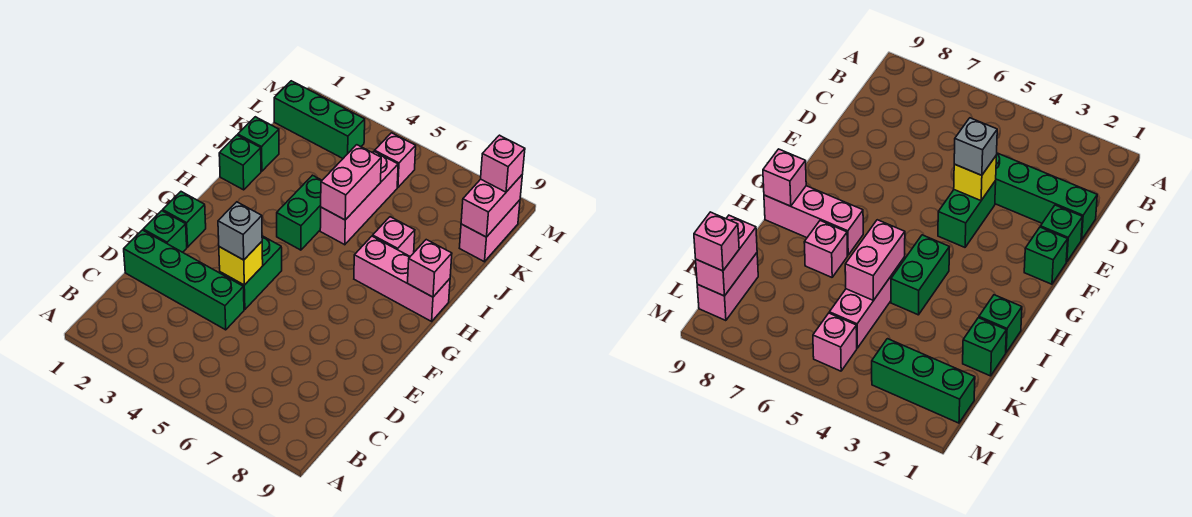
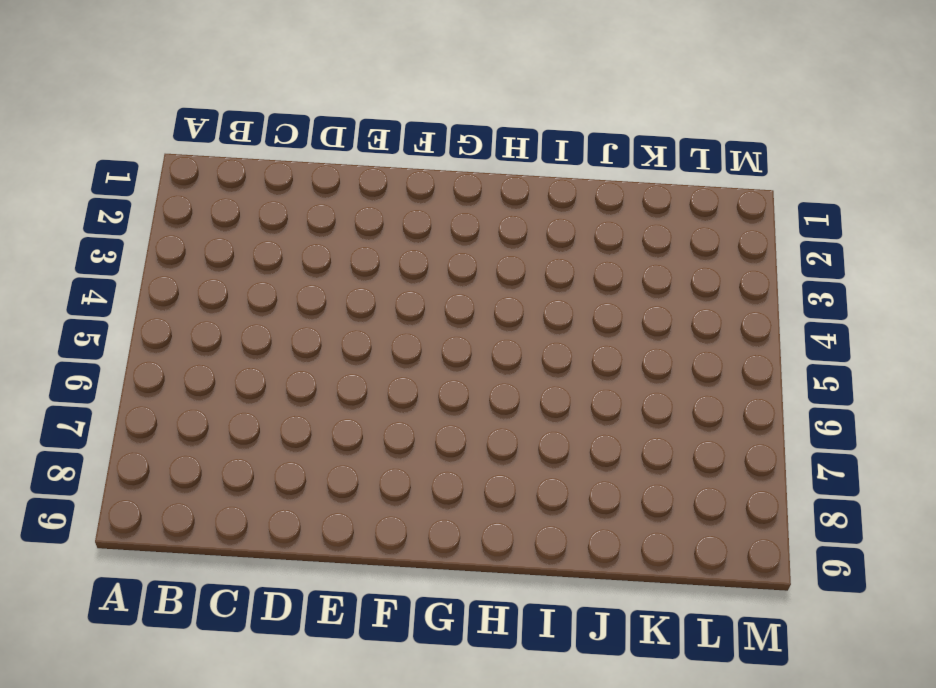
none -> green brick D1:D4 level 1
none -> green brick E1 level 1
none -> green brick E4:F4 level 1

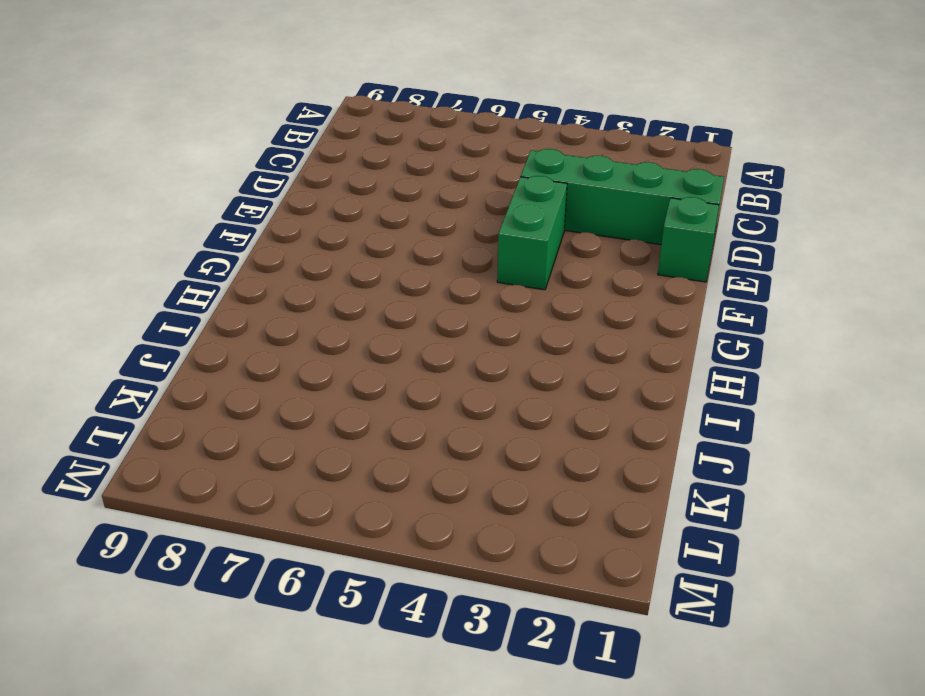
none -> green brick F1 level 1
none -> green brick H4:I4 level 1
none -> pink brick H7:H9 level 1

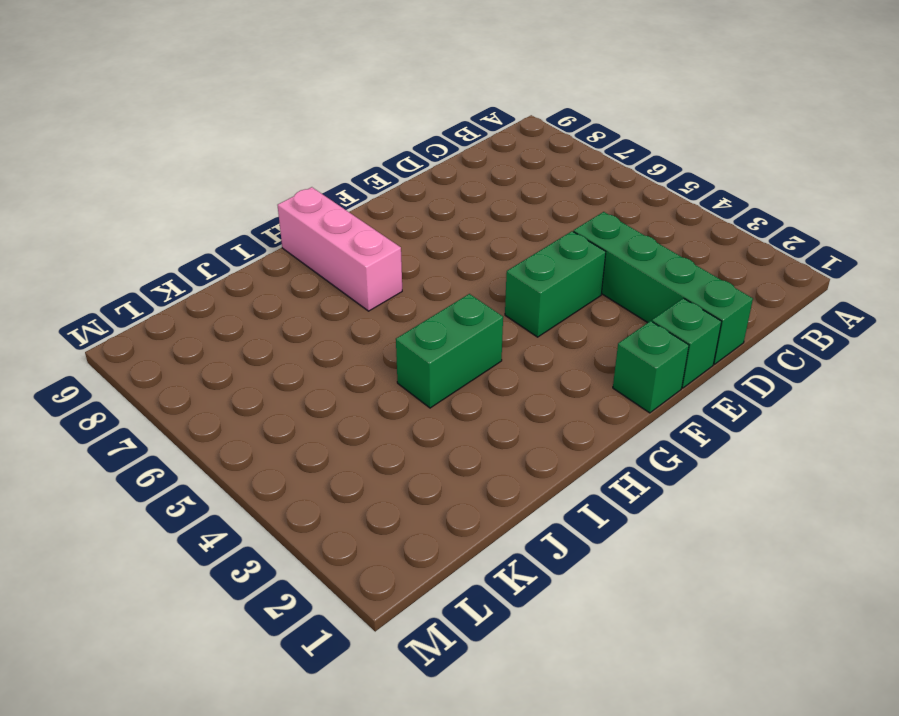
none -> green brick I1 level 1
none -> pink brick I5:K5 level 1
none -> pink brick I7 level 1

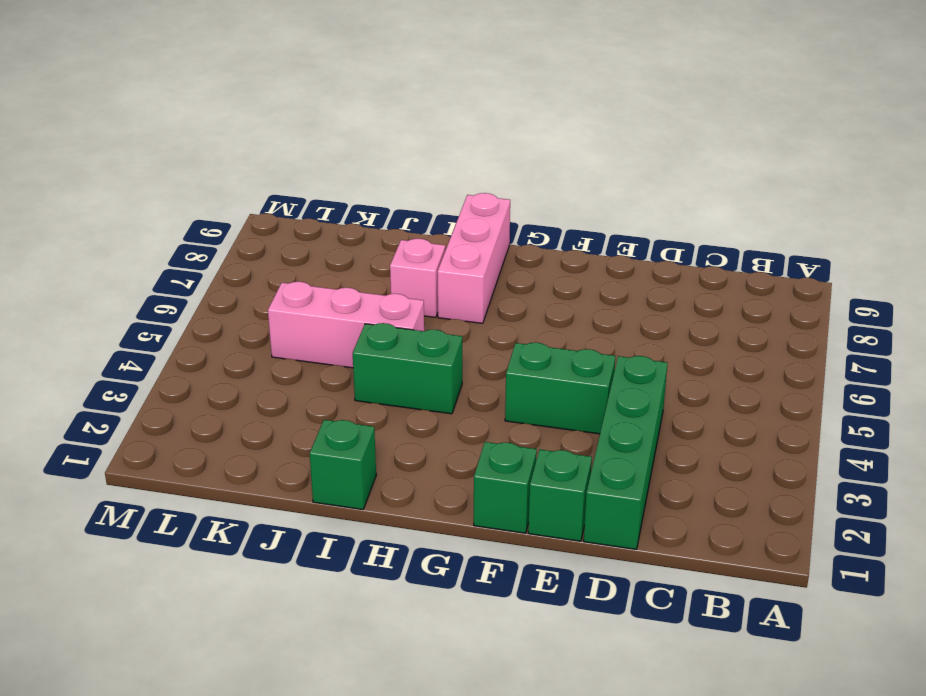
none -> green brick J1 level 1
none -> pink brick K9:L9 level 1
none -> green brick L1:L3 level 1

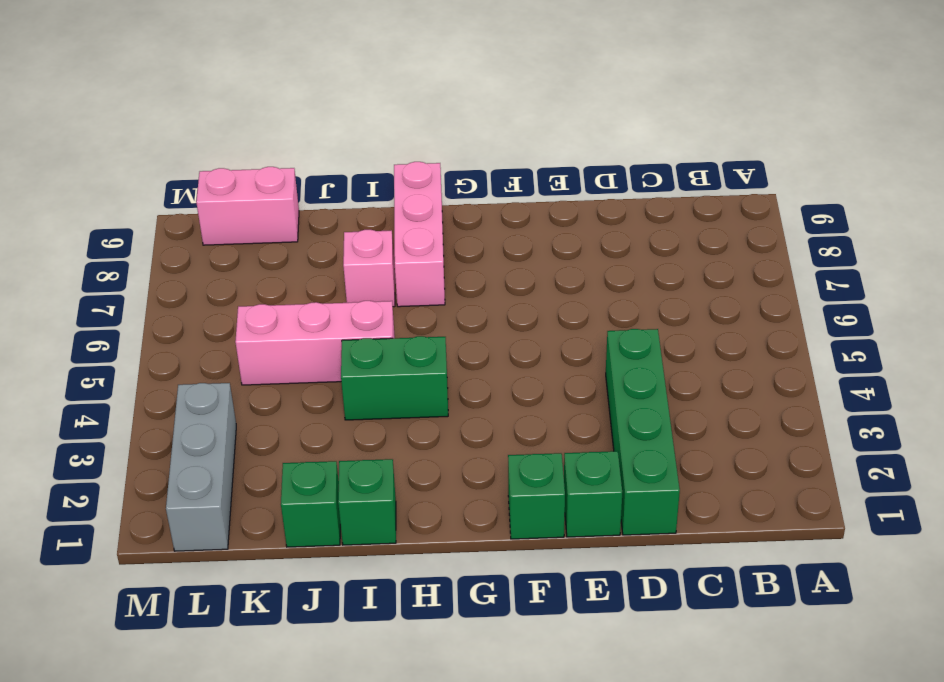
grey brick L1:L3 level 1 -> green brick L1:L3 level 1
none -> green brick E4:F4 level 1
none -> pink brick L5 level 1
none -> yellow brick E4 level 2

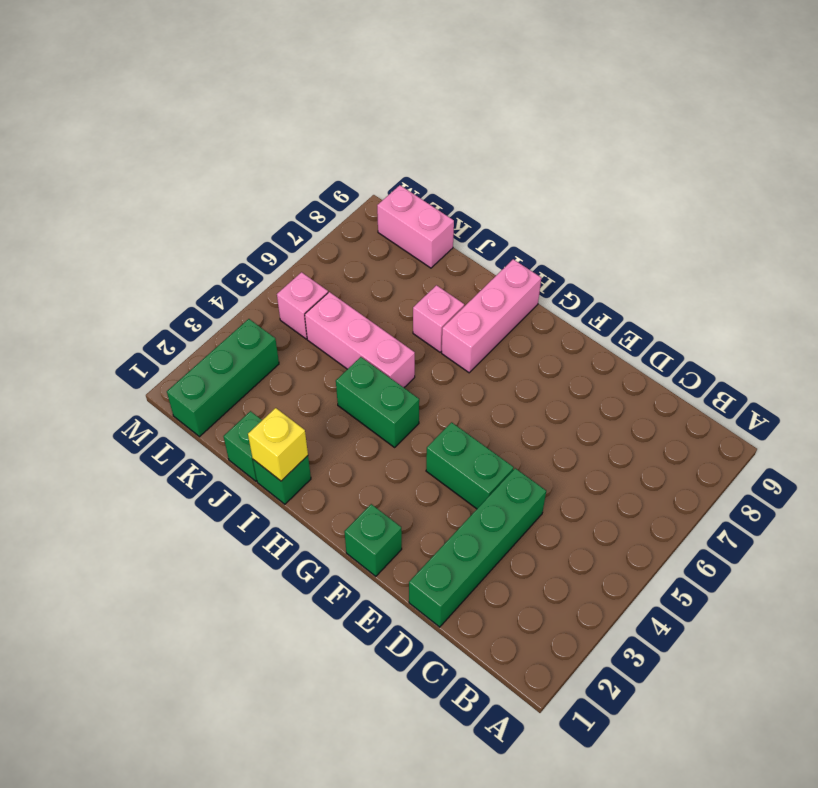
yellow brick I1 level 2 -> yellow brick E4 level 2
none -> green brick E1 level 1
none -> pink brick H9 level 2
none -> pink brick I5:J5 level 2

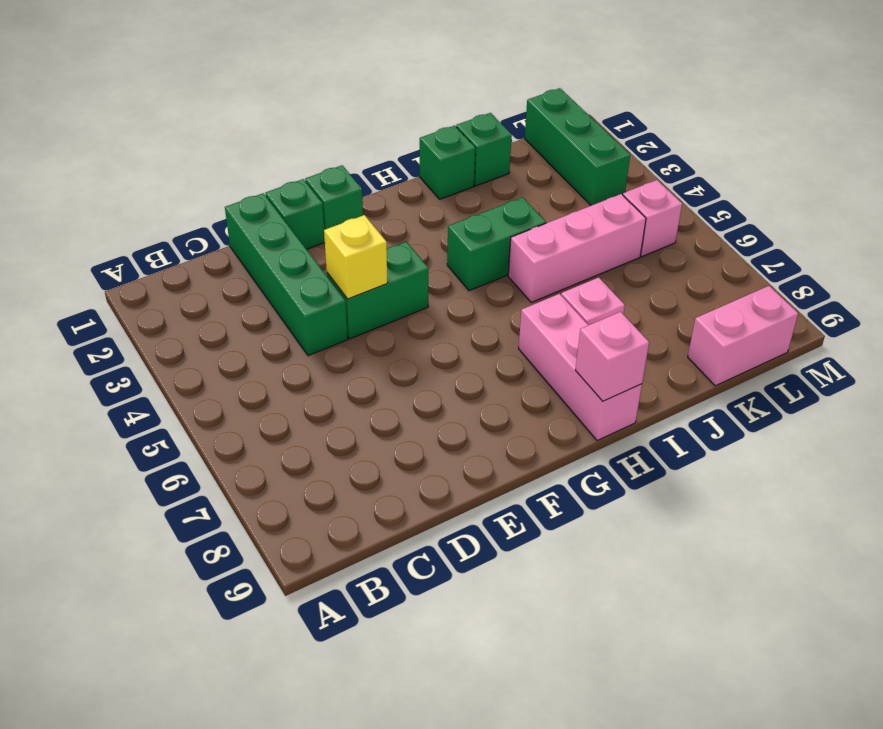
none -> pink brick I5:J5 level 2
none -> pink brick K9:L9 level 2
none -> grey brick E4 level 3

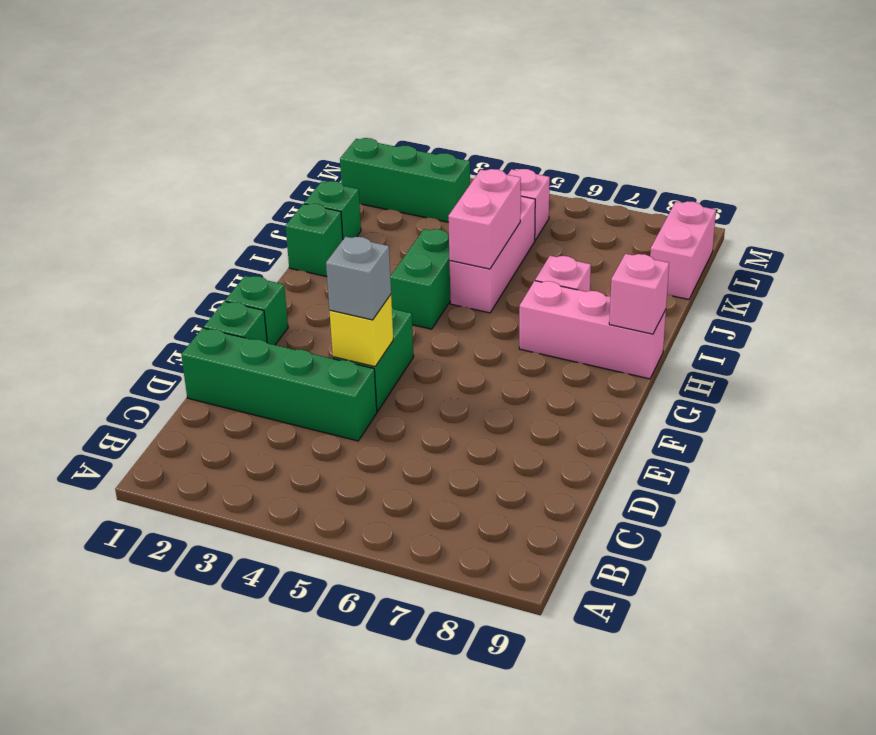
none -> pink brick K9:L9 level 2
none -> pink brick L9 level 3

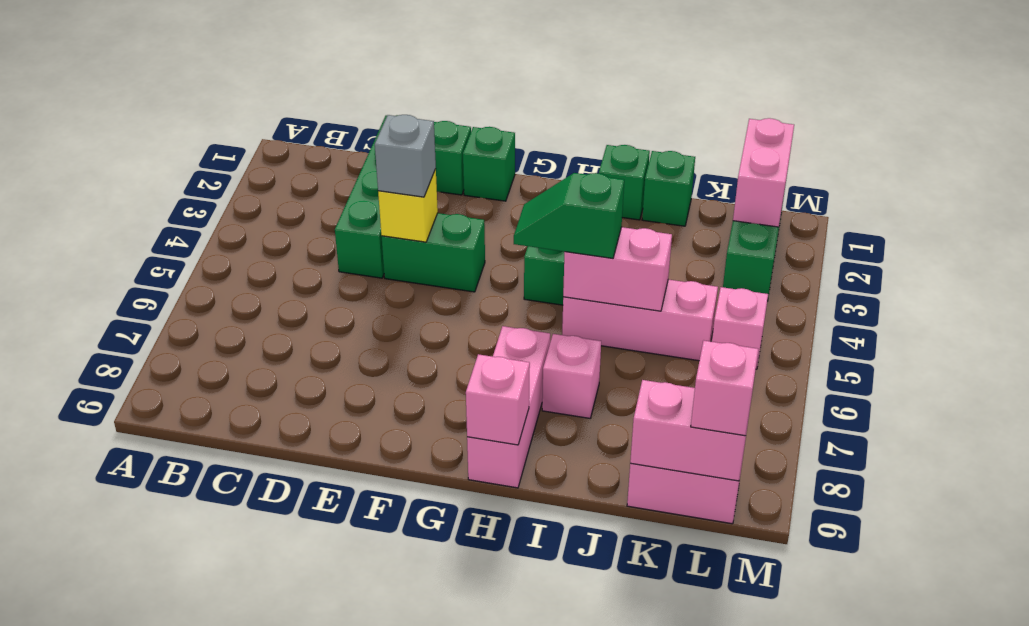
green slope H5:I5 level 3 top I -> none
pink brick L1:L2 level 2 -> none

